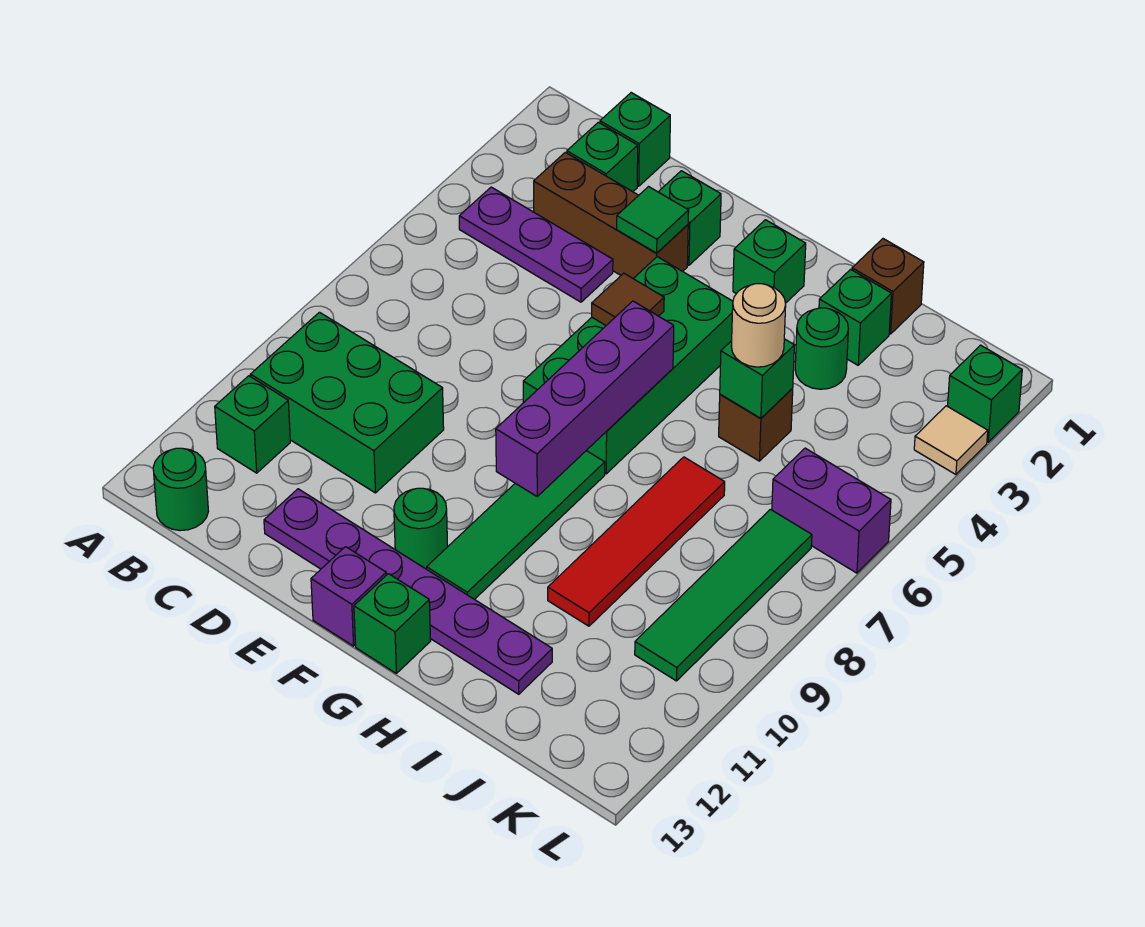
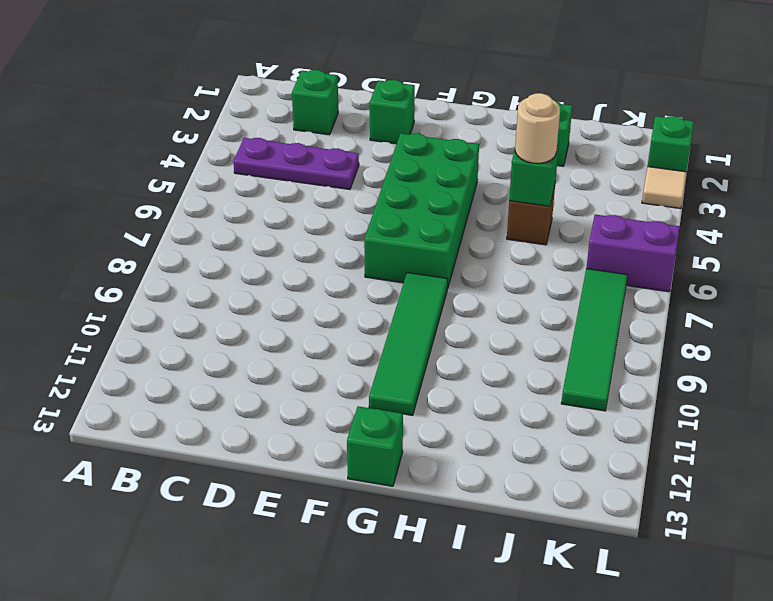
none -> green brick B9:D10 level 1
none -> green brick B11 level 1
none -> green round brick B13 level 1

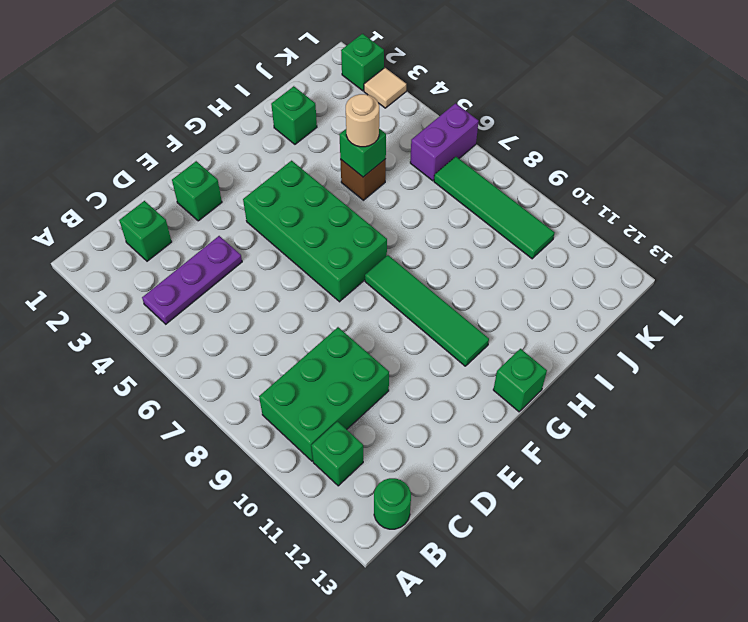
none -> green brick C1 level 1
none -> brown brick C3:E3 level 1
none -> purple plate D12:I12 level 1

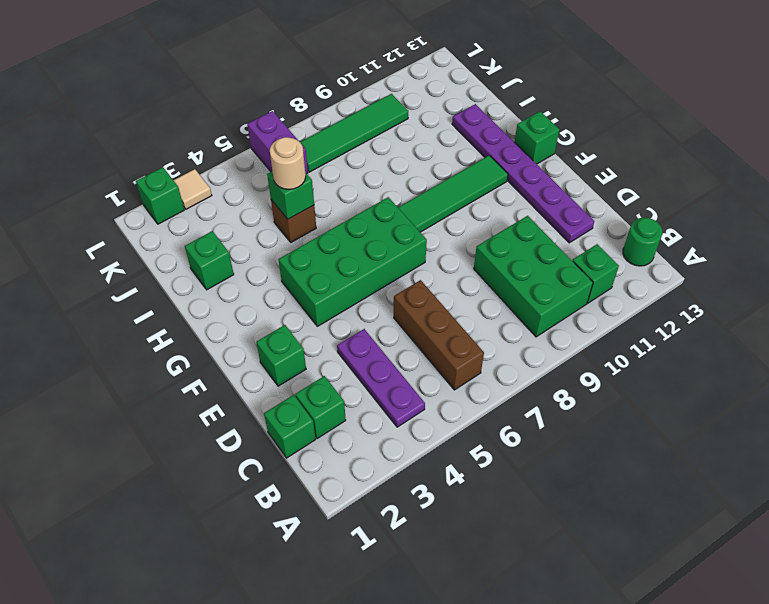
brown brick B6:D6 level 1 -> brown brick C3:E3 level 1
none -> green round brick F11 level 1
none -> purple brick F13 level 1
none -> green brick G2 level 1

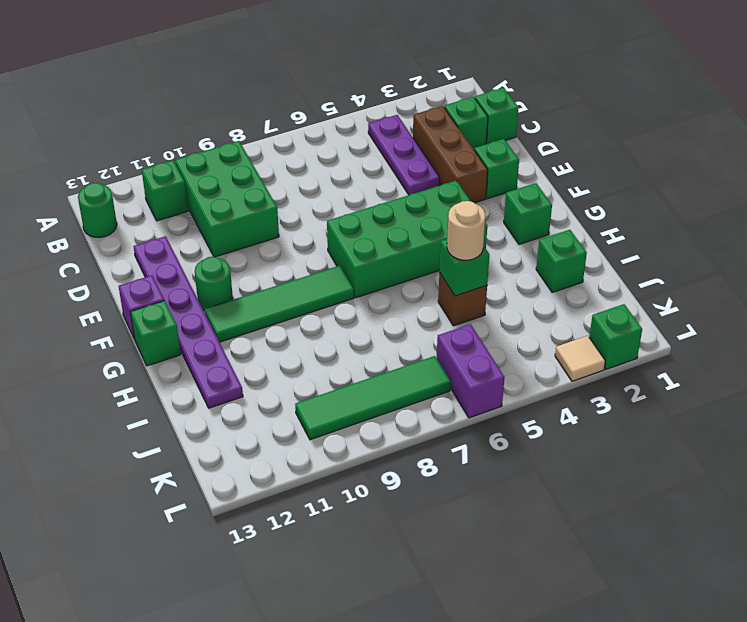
none -> brown brick I1 level 1
none -> green round brick I3 level 1
none -> red tile I7:I10 level 1

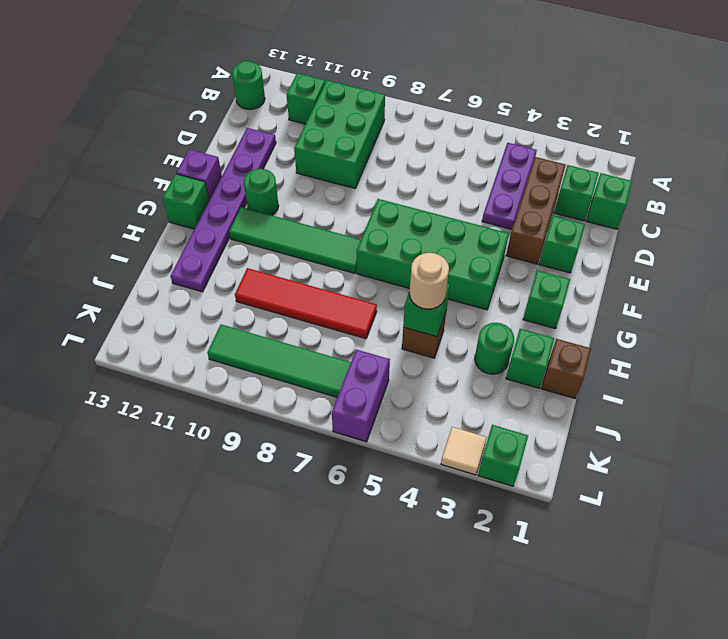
none -> green tile E3 level 2
none -> brown tile F5 level 2
none -> purple brick G6:G9 level 2

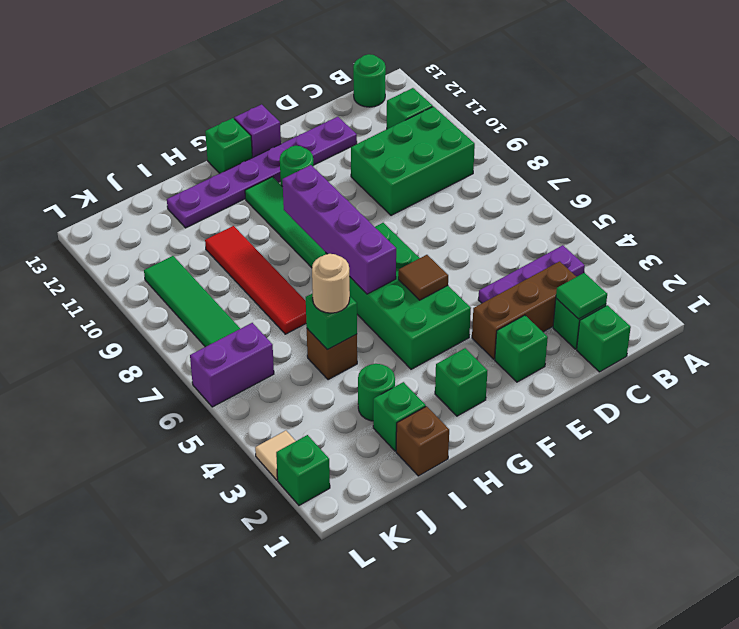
green tile C2 level 2 -> green tile E3 level 2

